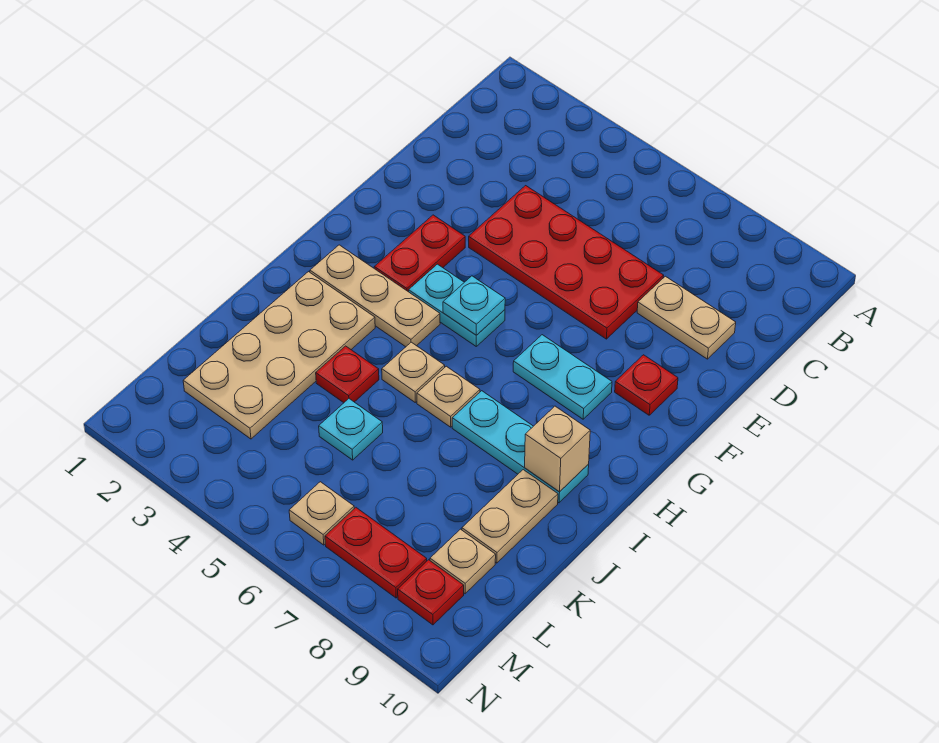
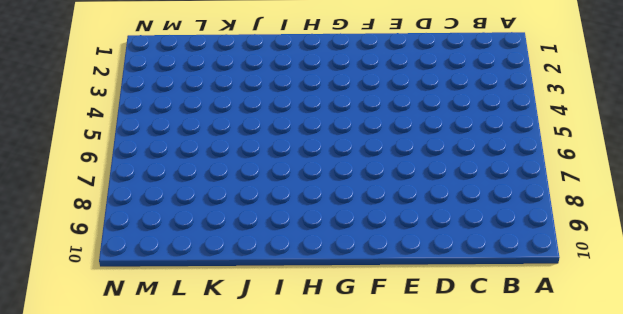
none -> red plate D4:E7 level 1
none -> tan plate D8:D9 level 1
none -> red plate F3:G3 level 1

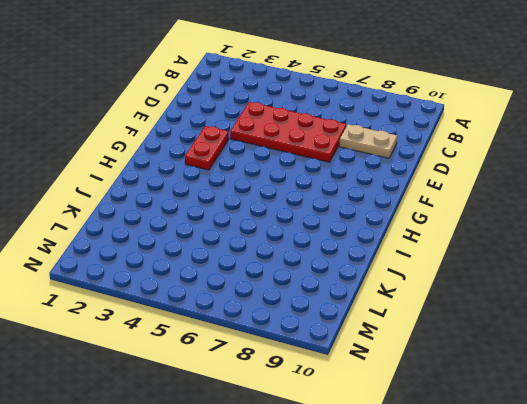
none -> red plate F9 level 1
none -> cyan plate G4:G5 level 1
none -> cyan plate G7:G8 level 1

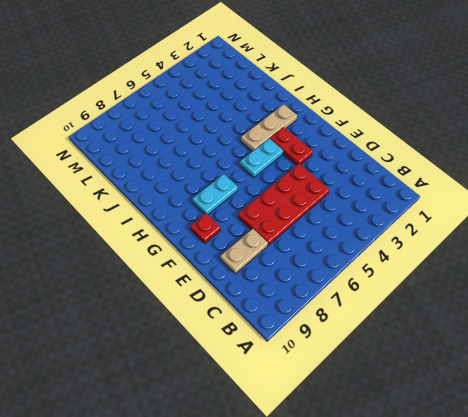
none -> tan plate I2:L3 level 1
none -> tan plate I5 level 1
none -> tan plate I6 level 1

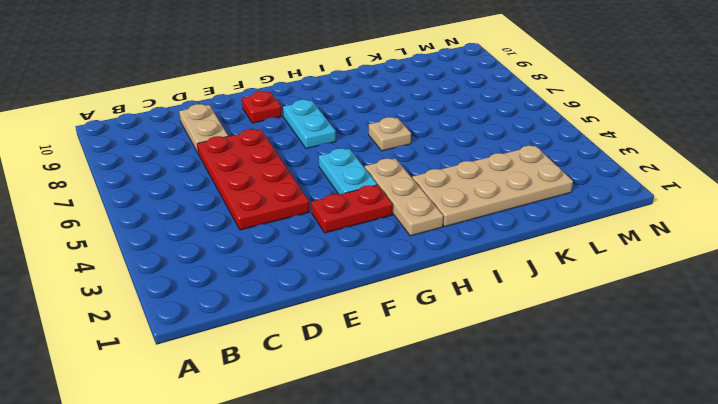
none -> tan plate I5 level 1
none -> cyan plate I7:I9 level 1
none -> red plate J4 level 1

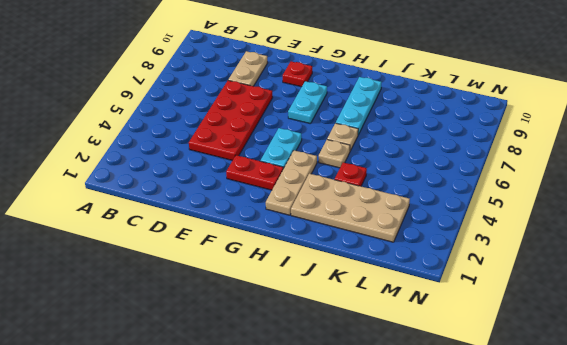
none -> tan plate J9:K9 level 1
none -> cyan plate K5 level 1
none -> tan plate L9 level 1

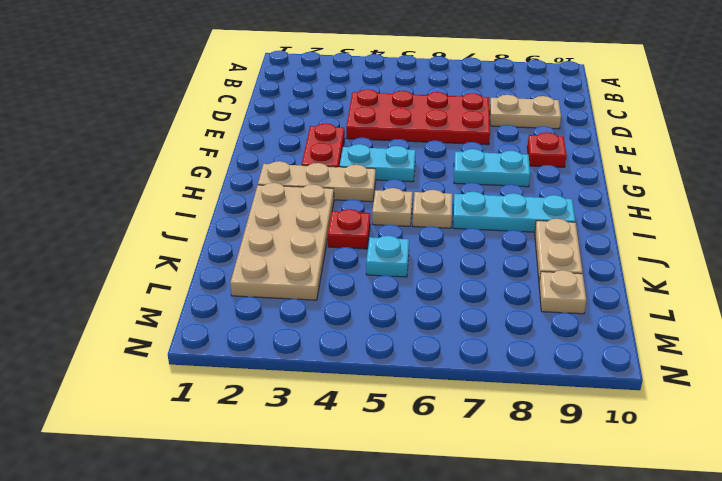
none -> tan plate M6 level 1
none -> red plate M7:M8 level 1
none -> red plate M9 level 1

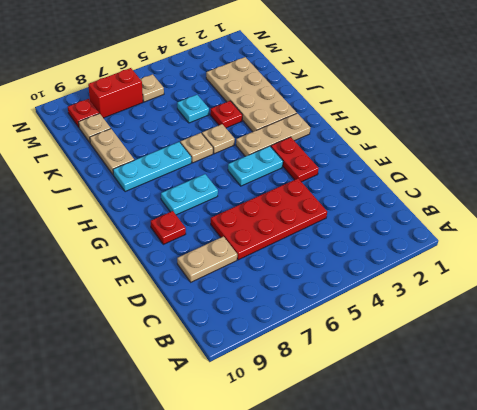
red brick M7:M8 level 1 -> red plate M7:M8 level 1
none -> cyan plate G5 level 2
none -> tan brick I9 level 2

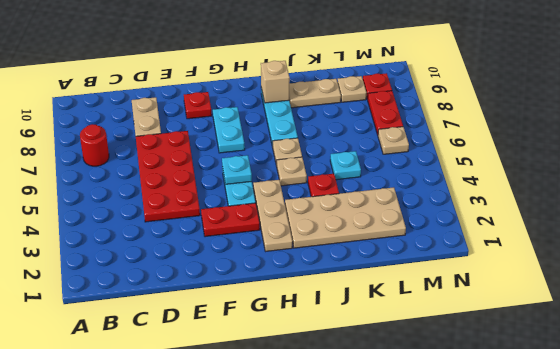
red round brick B7 level 1 -> none

